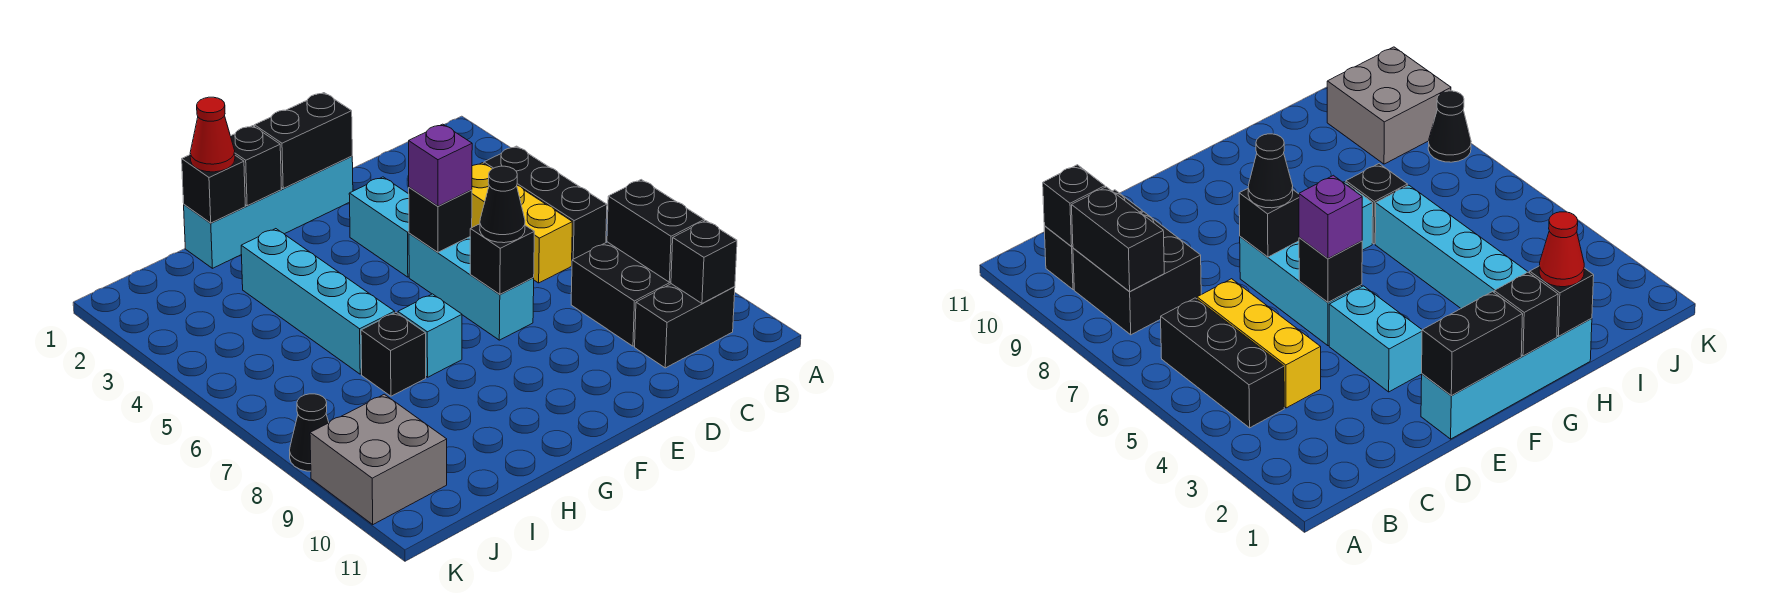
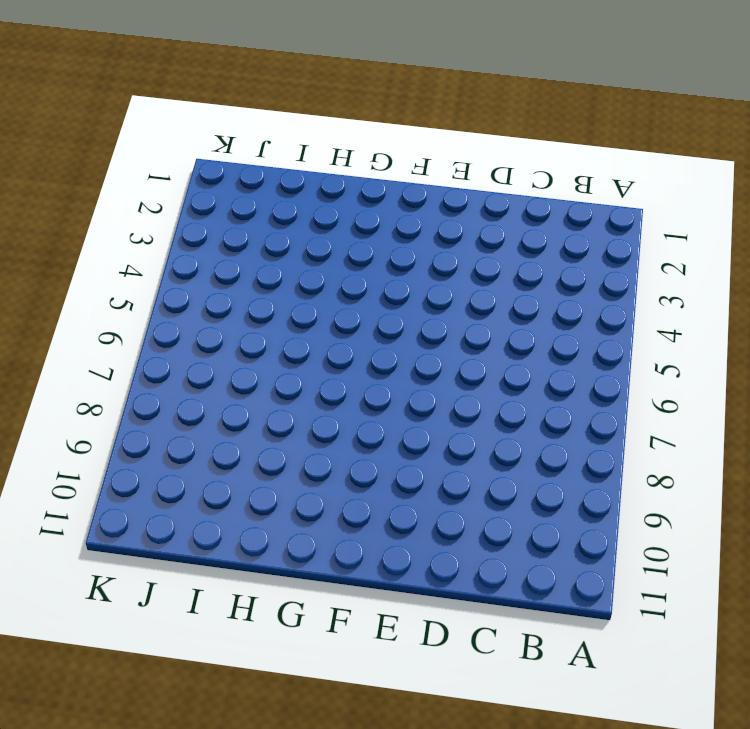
none -> black brick B4:B6 level 1
none -> black brick B8:C9 level 1
none -> black brick B10:C10 level 1

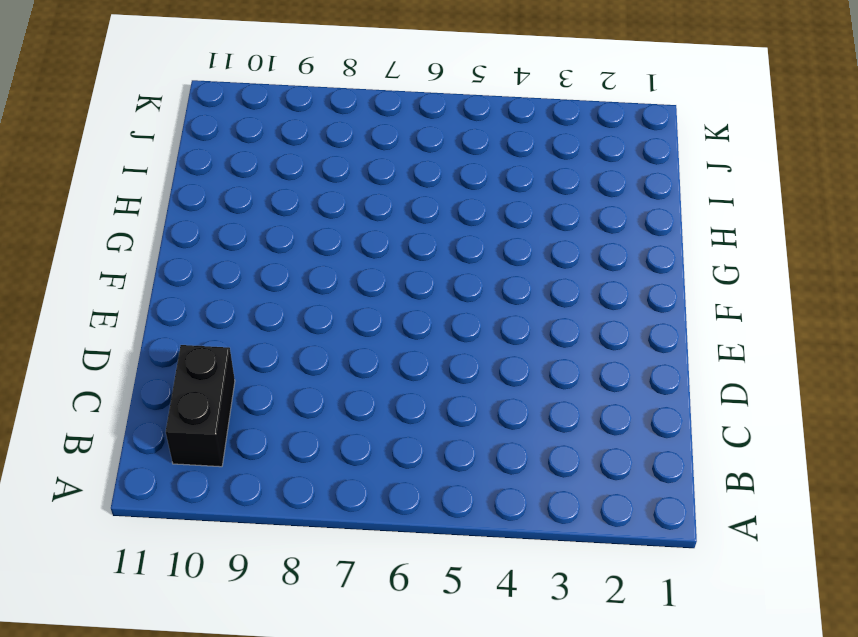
none -> black brick B4:B6 level 1
none -> black brick B8:C9 level 1
none -> yellow brick C4:C6 level 1

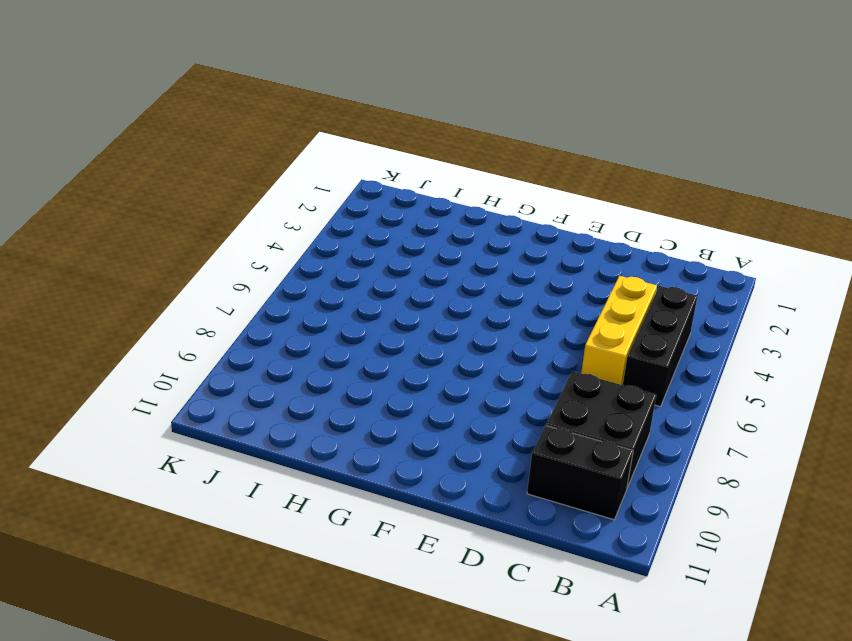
none -> cyan brick E1:H1 level 1
none -> cyan brick E3:E4 level 1
none -> cyan brick E5:E7 level 1

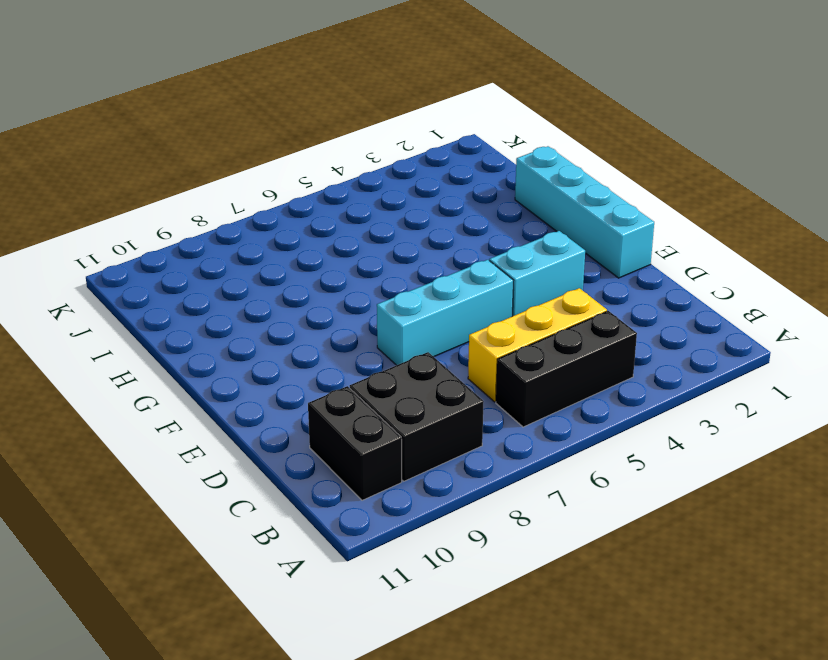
none -> cyan brick G7 level 1
none -> cyan brick H3:H6 level 1
none -> black brick H7 level 1

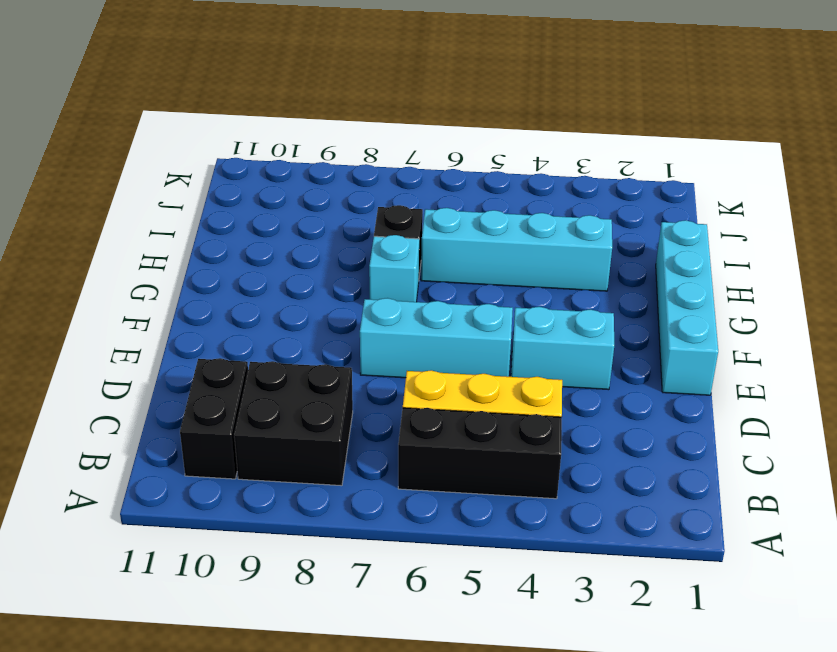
none -> grey brick J9:K10 level 1
none -> black cone K8 level 1
none -> black brick B8:B9 level 2

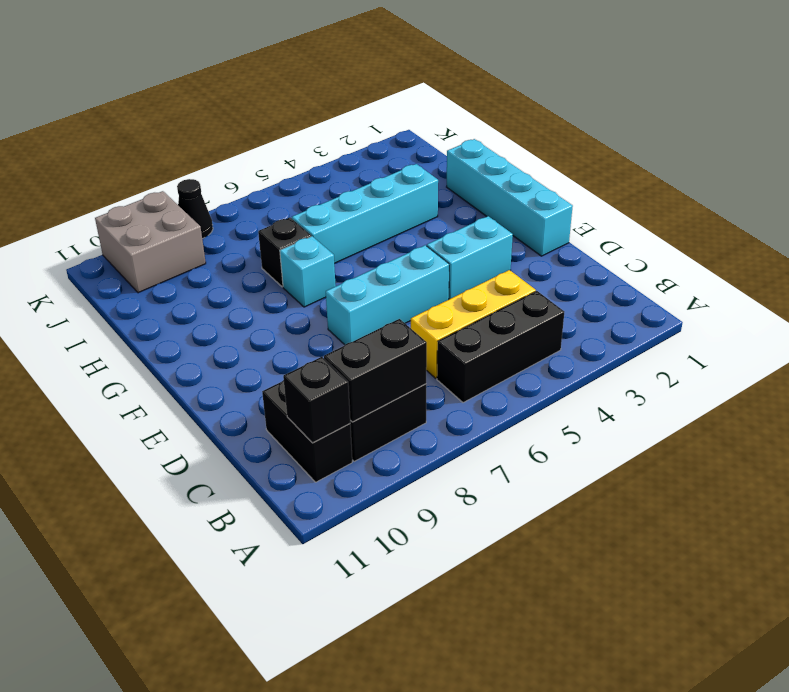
none -> black brick E1:F1 level 2
none -> black brick E5 level 2
none -> black brick E7 level 2

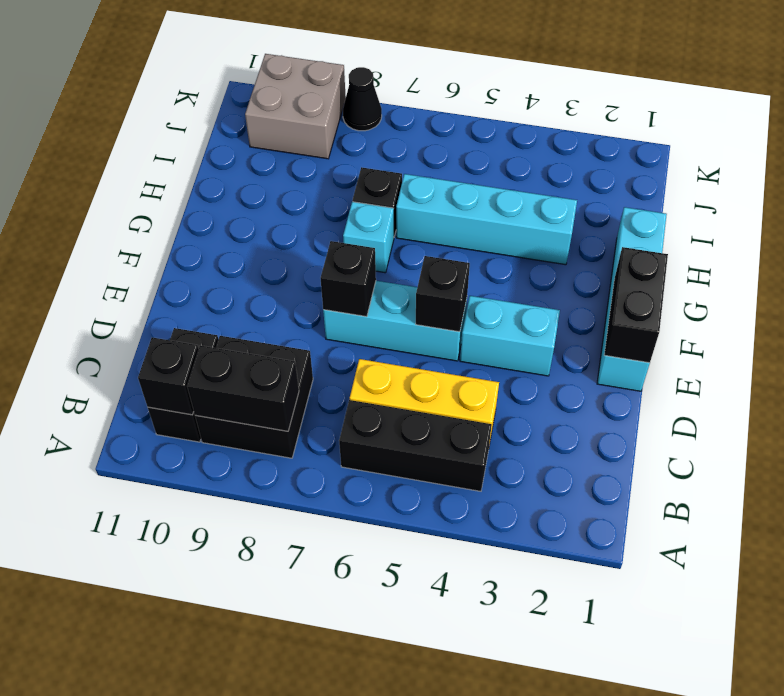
none -> black brick G1 level 2
none -> black brick H1 level 2
none -> purple brick E5 level 3

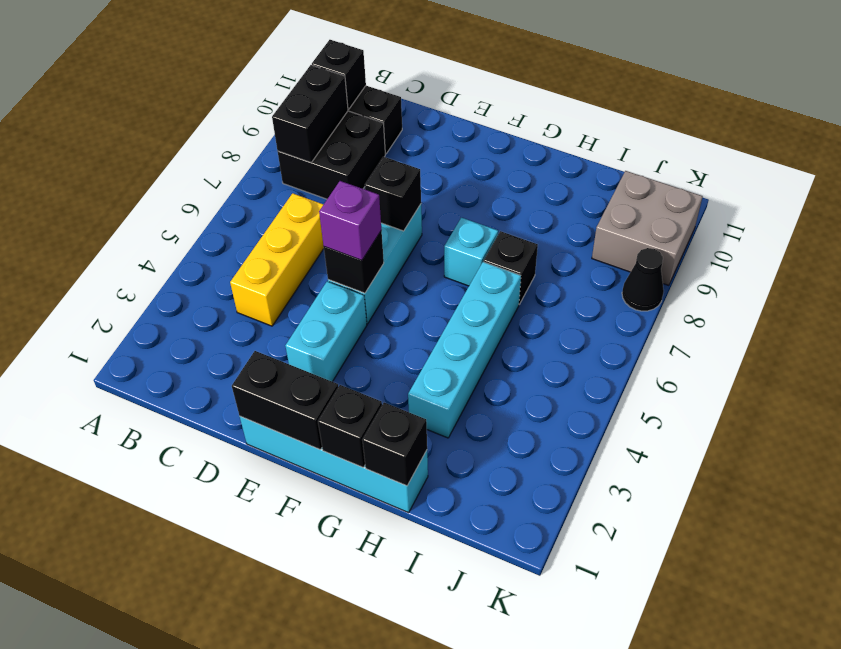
none -> black brick B4:B6 level 1
none -> black cone E7 level 3
none -> red cone H1 level 3

